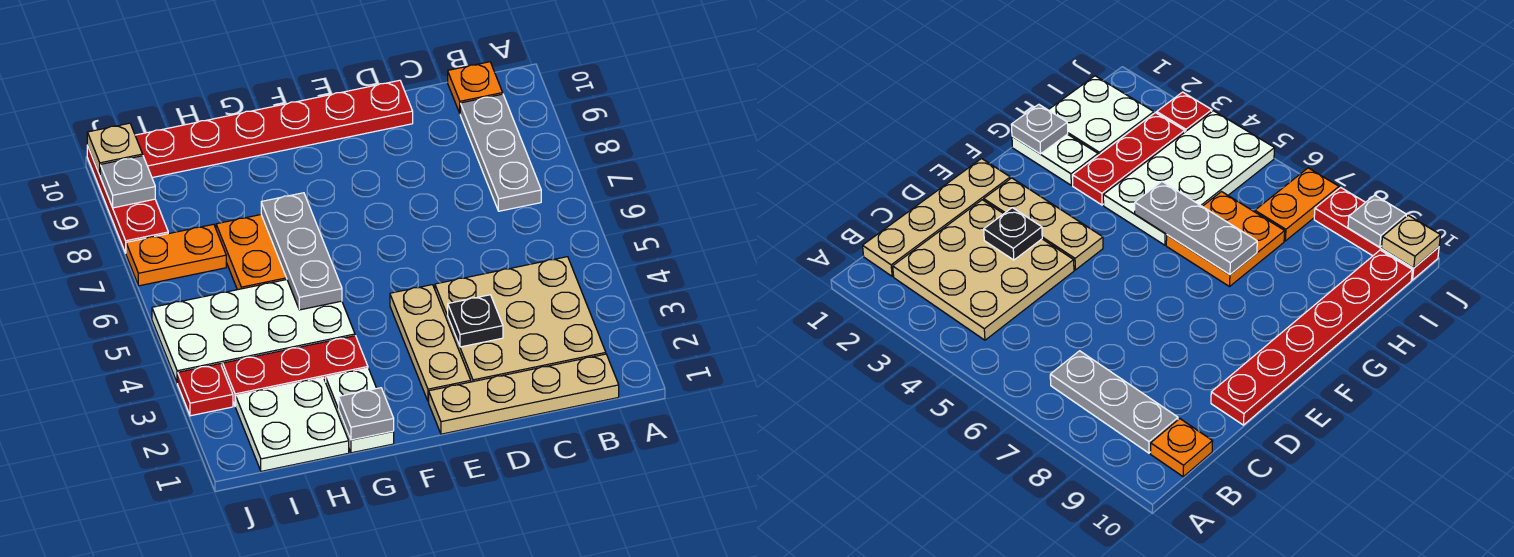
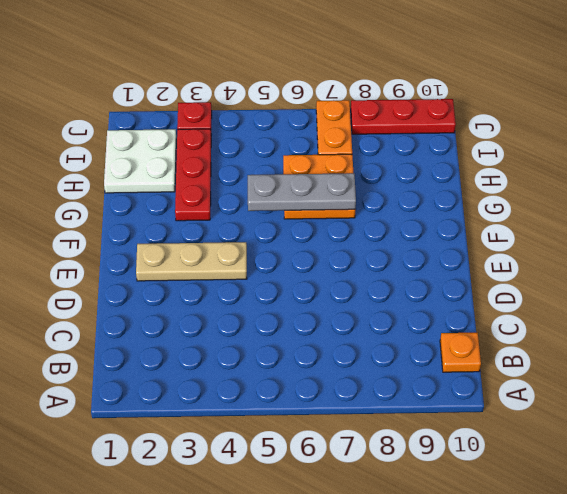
none -> tan plate B1:E1 level 1
none -> tan plate B2:D4 level 1
none -> grey plate B7:B9 level 1

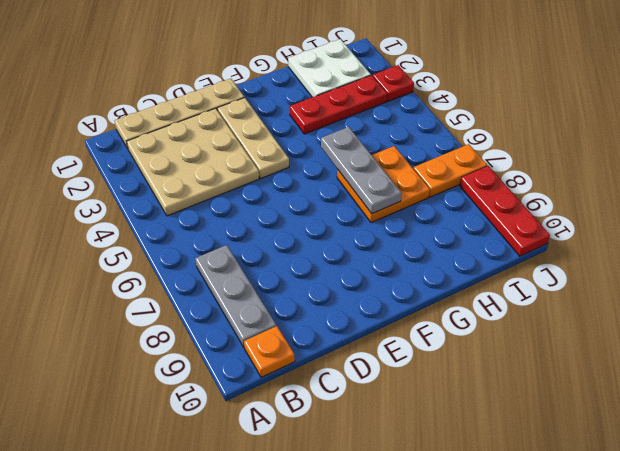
none -> red plate D10:I10 level 1
none -> white plate G1:G2 level 1
none -> white plate G4:J5 level 1

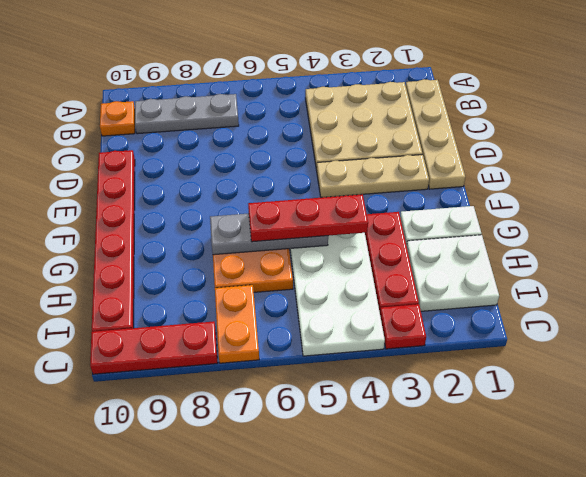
red plate G4:G6 level 3 -> none
none -> black plate D3 level 2
none -> grey plate G1 level 2
none -> grey plate J9 level 2

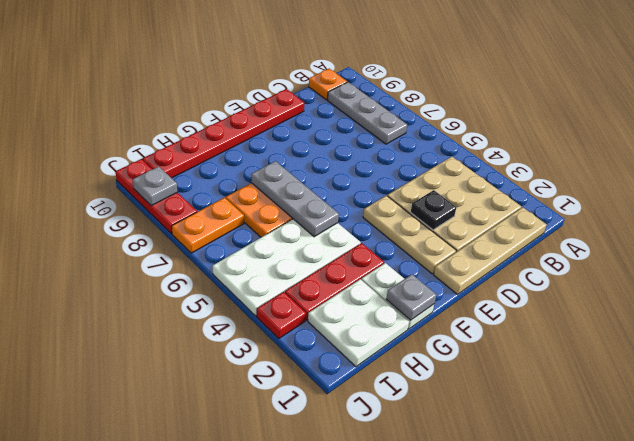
none -> tan plate J10 level 2

